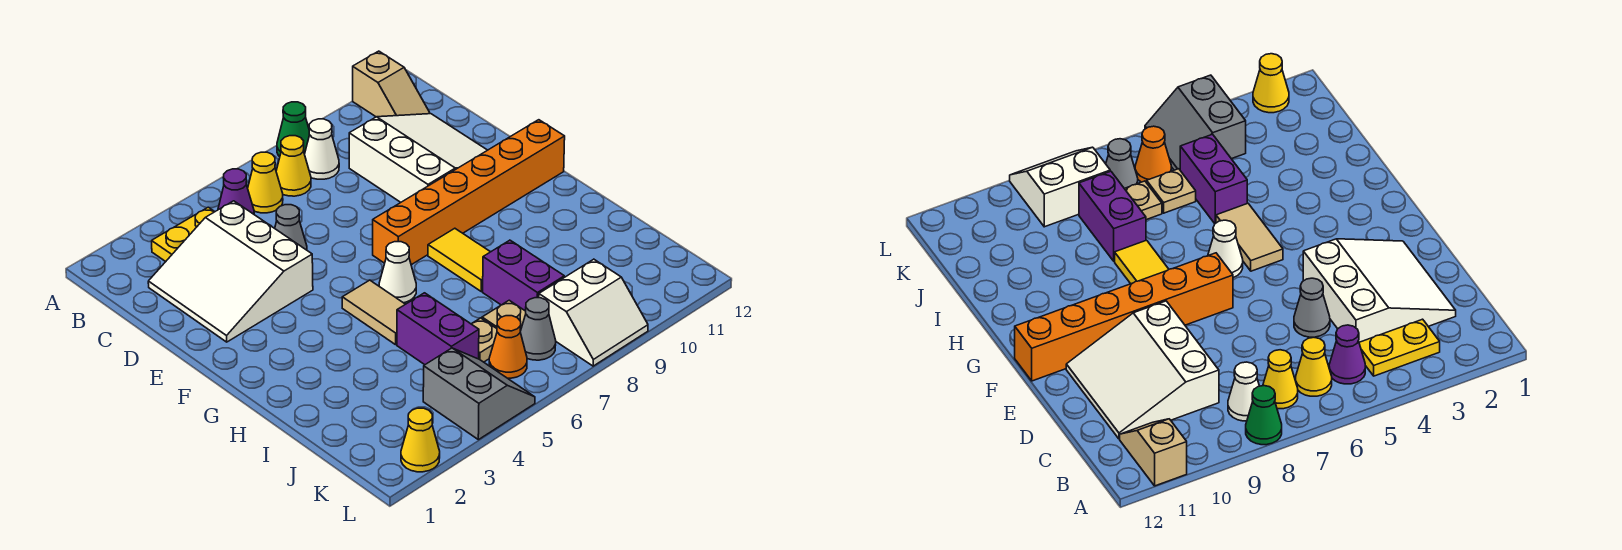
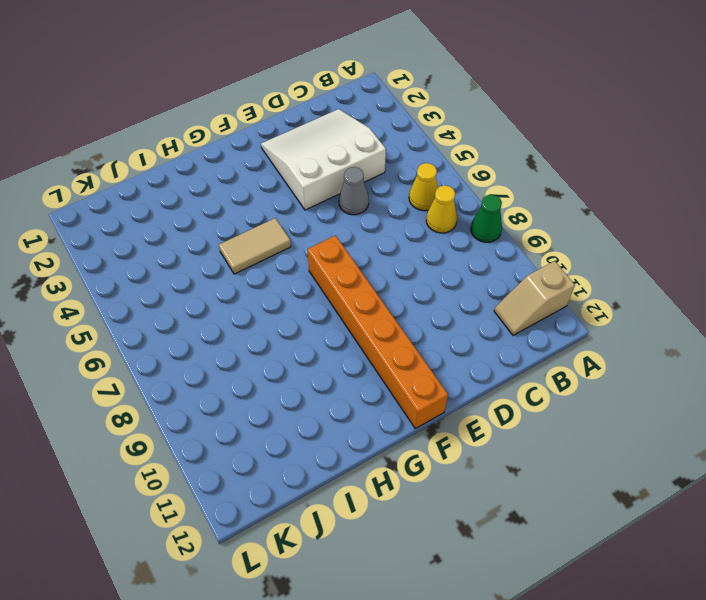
none -> yellow plate B3:B4 level 1
none -> purple cone B5 level 1
none -> white cone B8 level 1

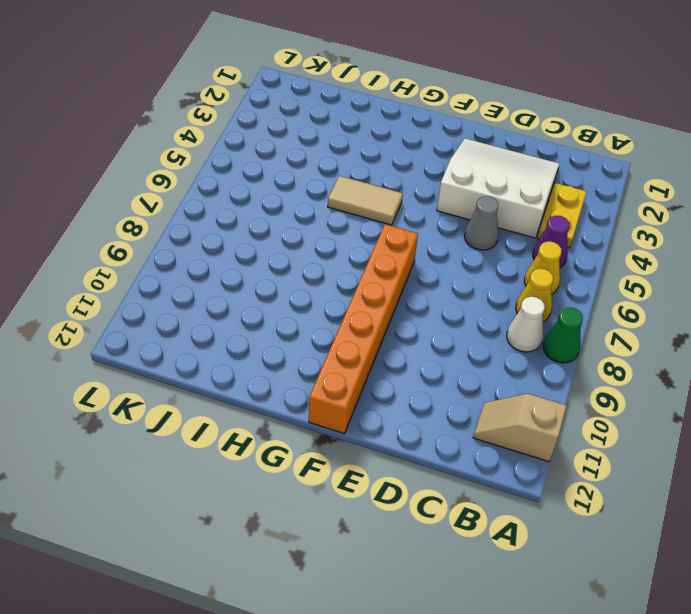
none -> white slope C9:E11 level 1 top 9
none -> white cone G6 level 1
none -> yellow tile G8:H8 level 1

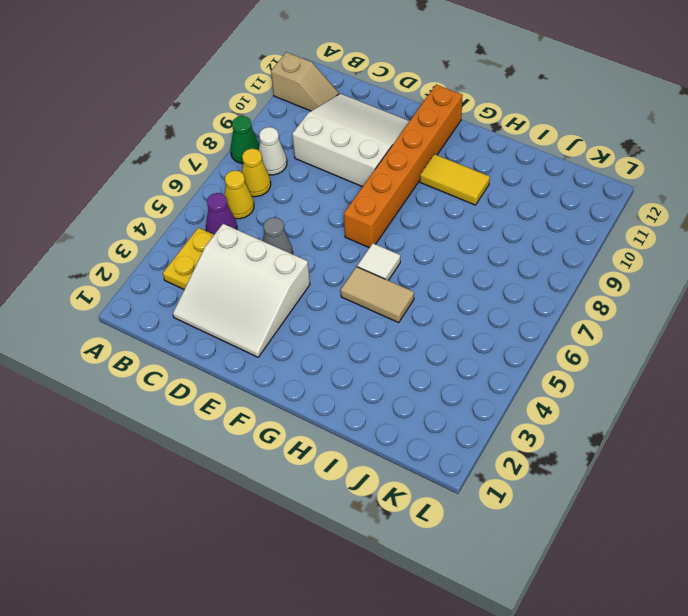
white tile G6 level 1 -> white cone G6 level 1
yellow tile G10:H10 level 1 -> yellow tile G8:H8 level 1
none -> purple brick I5:J5 level 1
none -> purple brick I8:J8 level 1
none -> tan plate J6 level 1

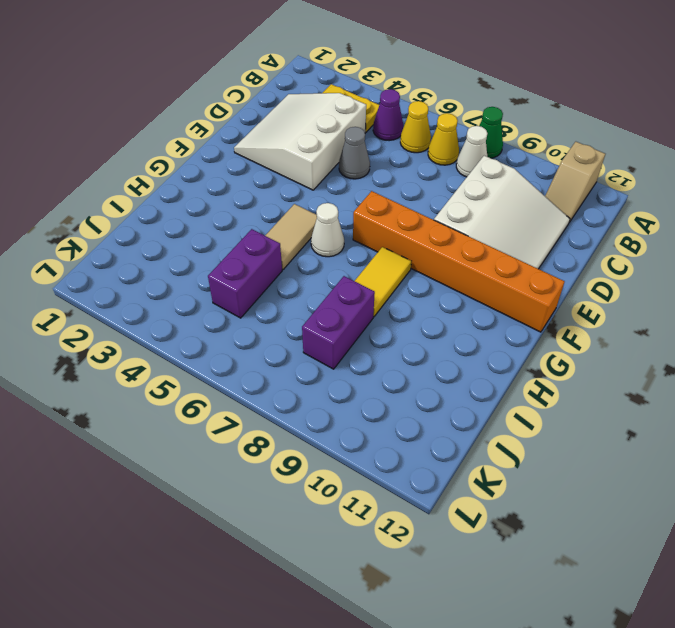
none -> tan plate J6 level 1
none -> tan plate J7 level 1
none -> grey slope K4:L5 level 1 top 4

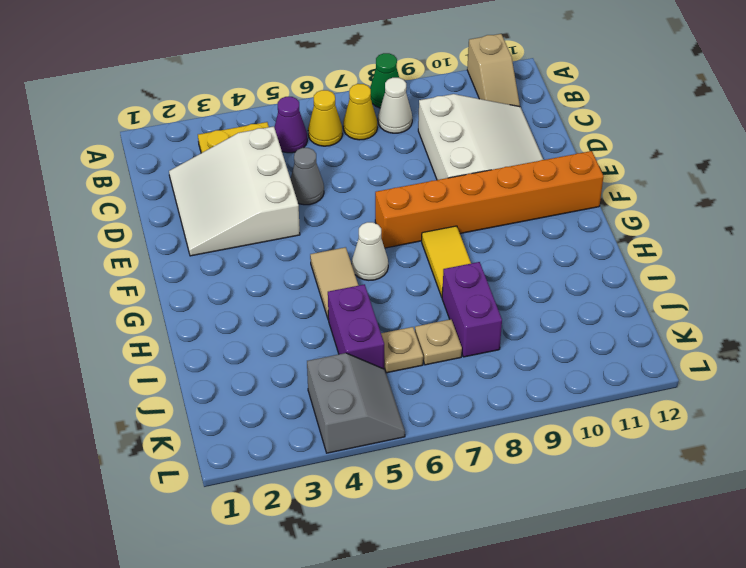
none -> orange cone K6 level 1
none -> grey cone K7 level 1
none -> white slope K8:L9 level 1 top K

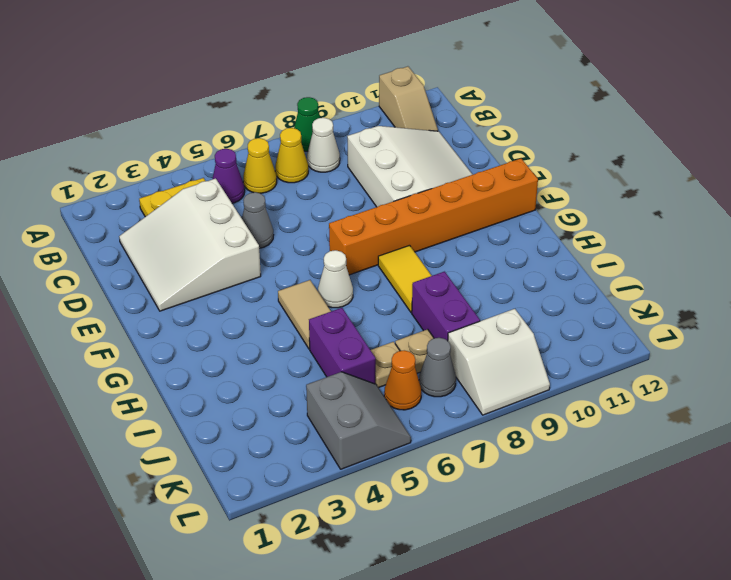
none -> yellow cone L2 level 1

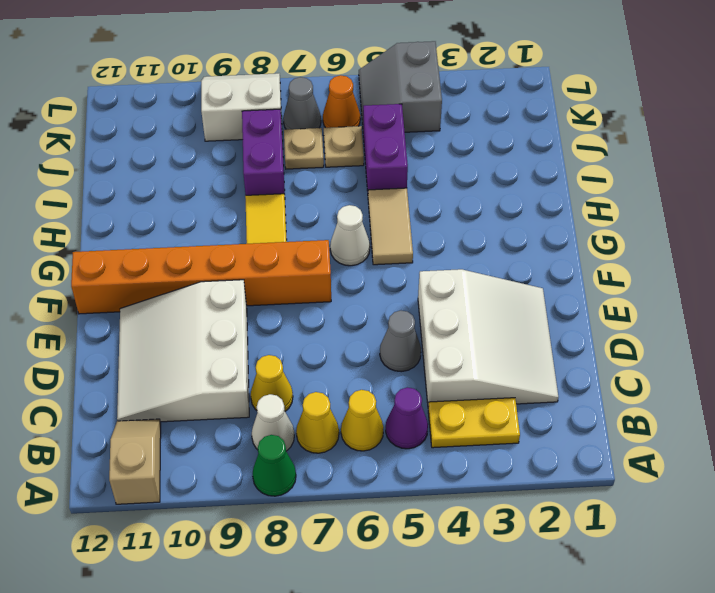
yellow cone C8 level 1 -> yellow cone L2 level 1

